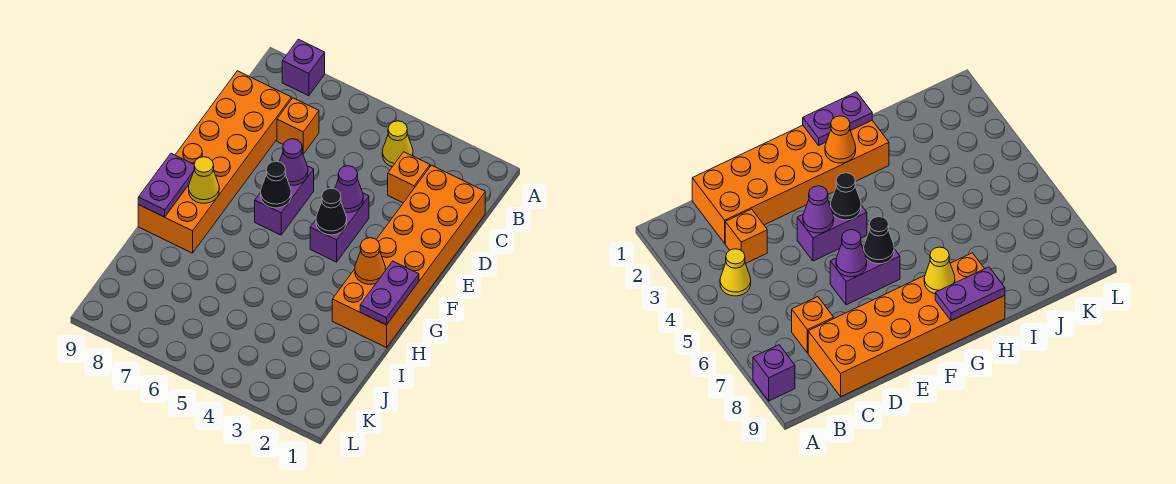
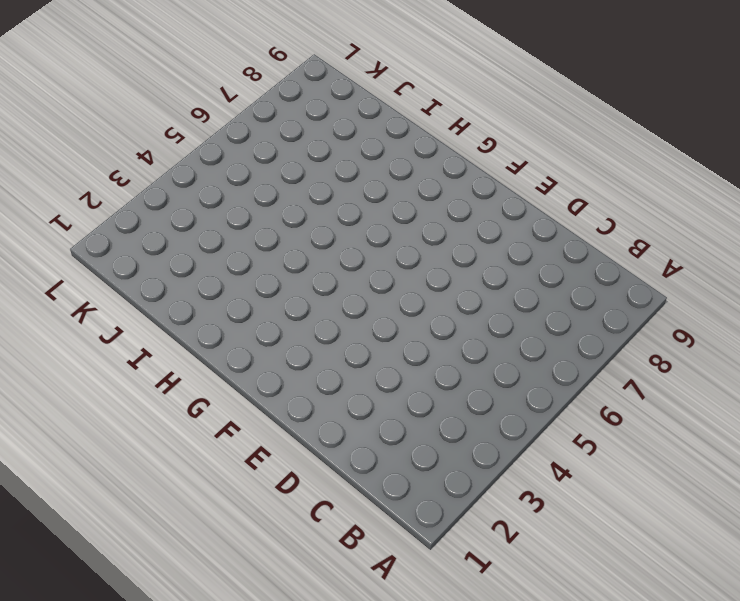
none -> purple brick A8 level 1
none -> yellow cone B4 level 1
none -> orange brick C1:H2 level 1

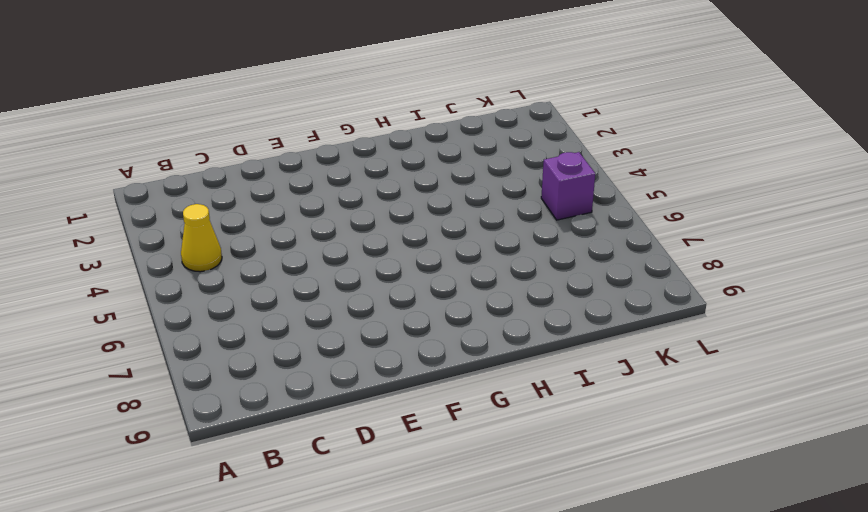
purple brick K5 level 1 -> purple brick A8 level 1
none -> orange brick C1:H2 level 1
none -> orange brick C3 level 1
none -> orange brick C7 level 1

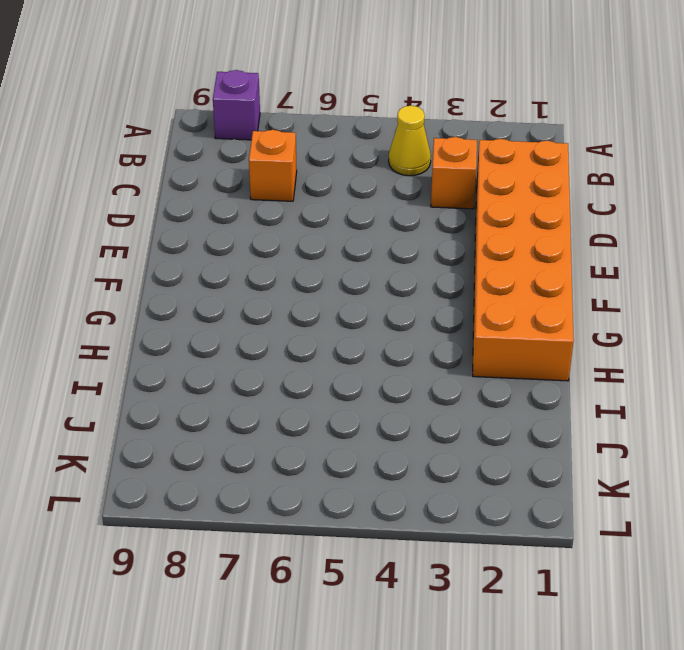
none -> orange brick C8:H9 level 1
none -> purple brick E4:F4 level 1
none -> purple brick E6:F6 level 1

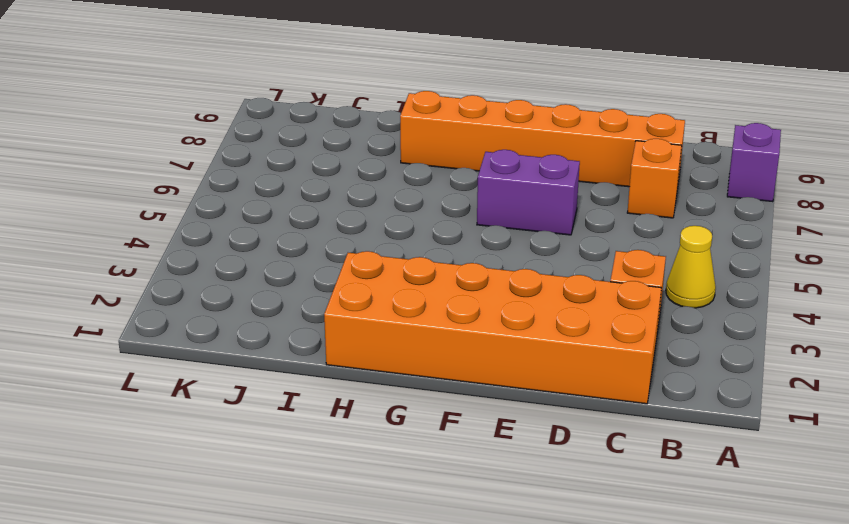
orange brick C8:H8 level 1 -> orange brick C8:H9 level 1
none -> purple brick E4:F4 level 1
none -> purple cone E4 level 2
none -> purple cone E6 level 2

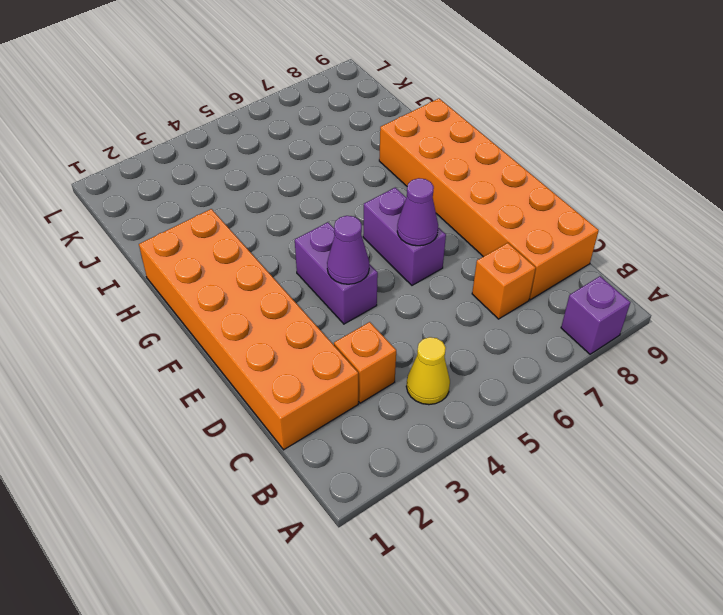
none -> black cone F4 level 2
none -> black cone F6 level 2
none -> purple plate G1:H1 level 2

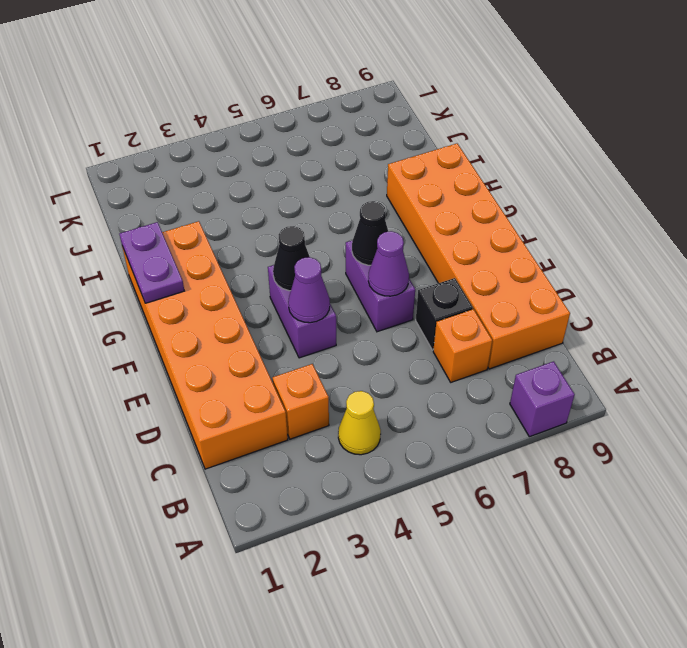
black brick D7 level 1 -> none
none -> orange cone G2 level 2
none -> yellow cone G8 level 2
none -> purple plate G9:H9 level 2

